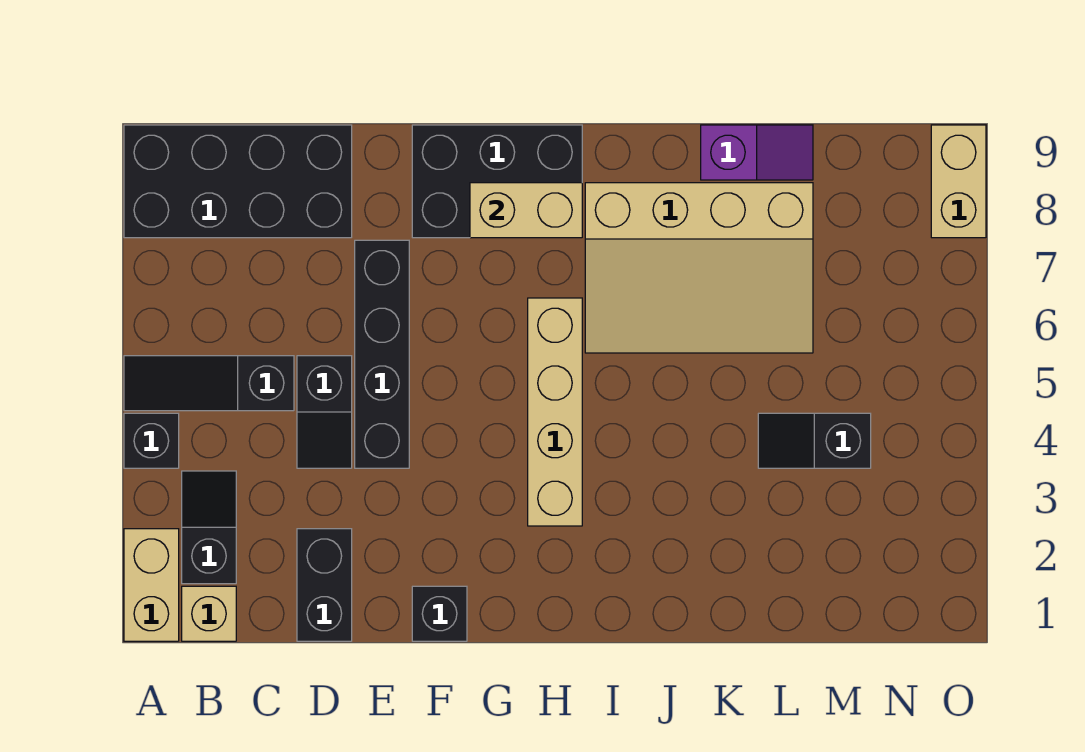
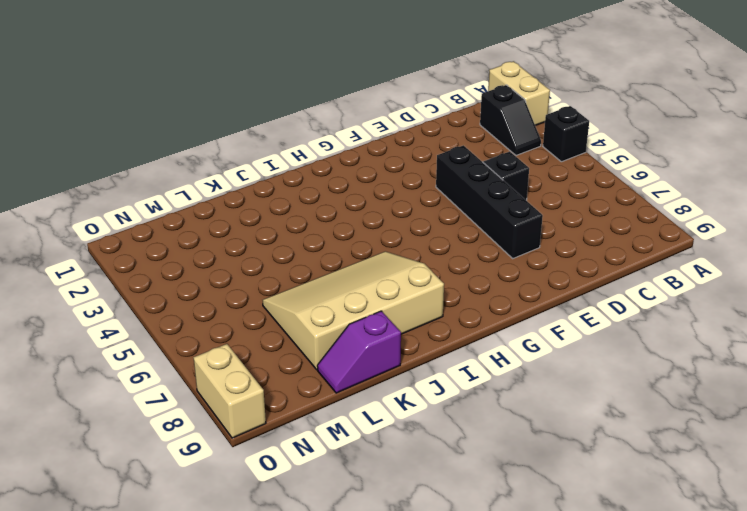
none -> black slope A5:C5 level 1 top C
none -> black brick A8:D9 level 1
none -> tan brick B1 level 1

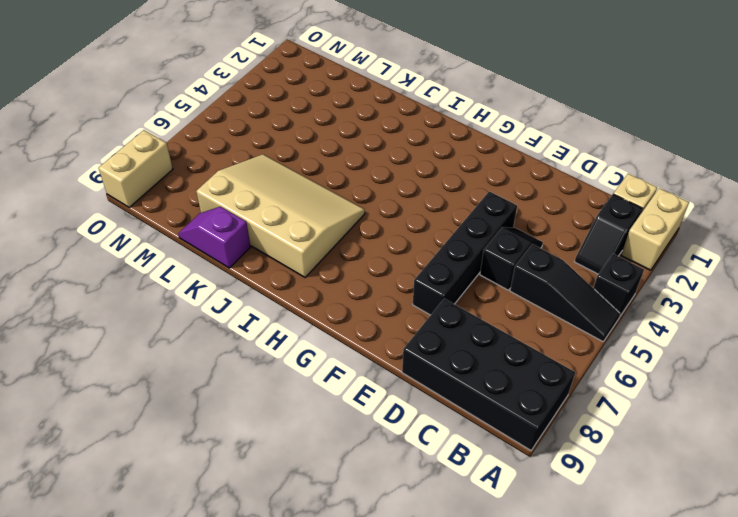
none -> black brick D1:D2 level 1
none -> black brick F1 level 1
none -> black brick F8:H9 level 1

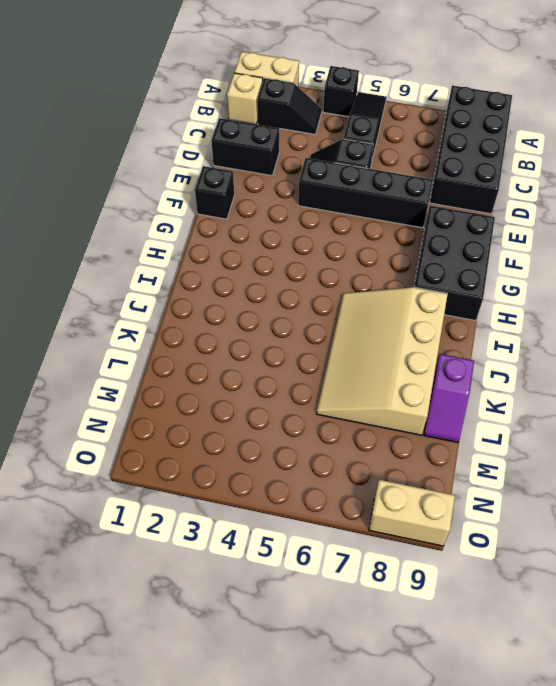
none -> tan brick H3:H6 level 1
none -> black slope L4:M4 level 1 top M
none -> tan brick G8:H8 level 2

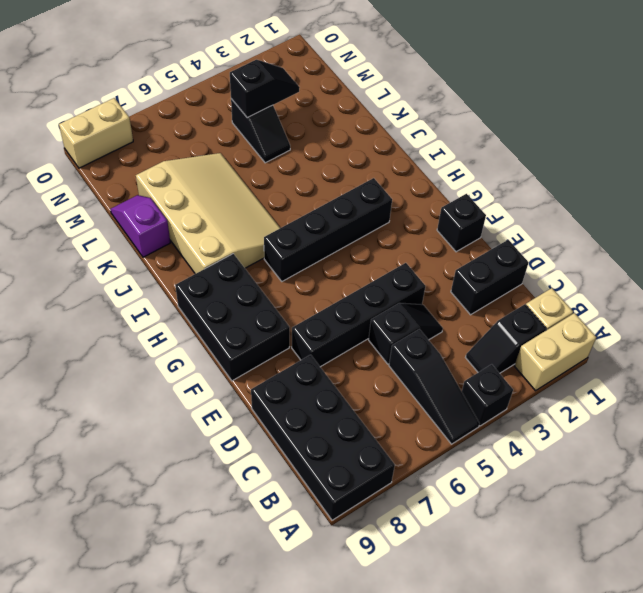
black brick H3:H6 level 1 -> tan brick H3:H6 level 1
black slope M3:M4 level 2 top 4 -> none
none -> tan brick G8:H8 level 2

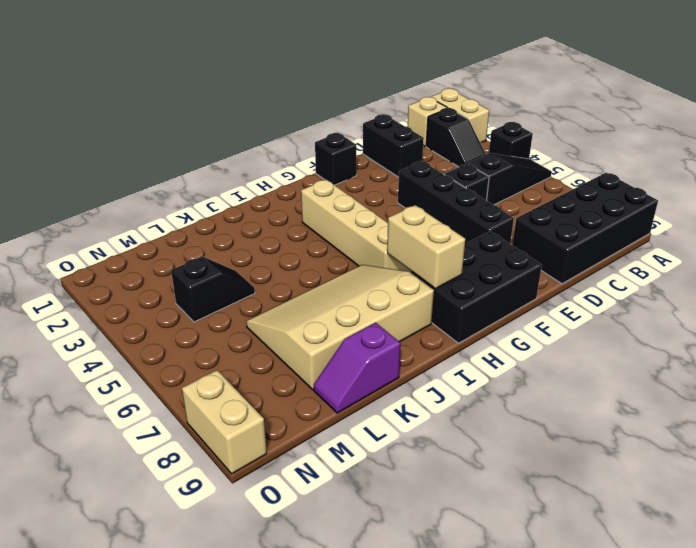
tan brick H7:H8 level 2 -> tan brick G8:H8 level 2

